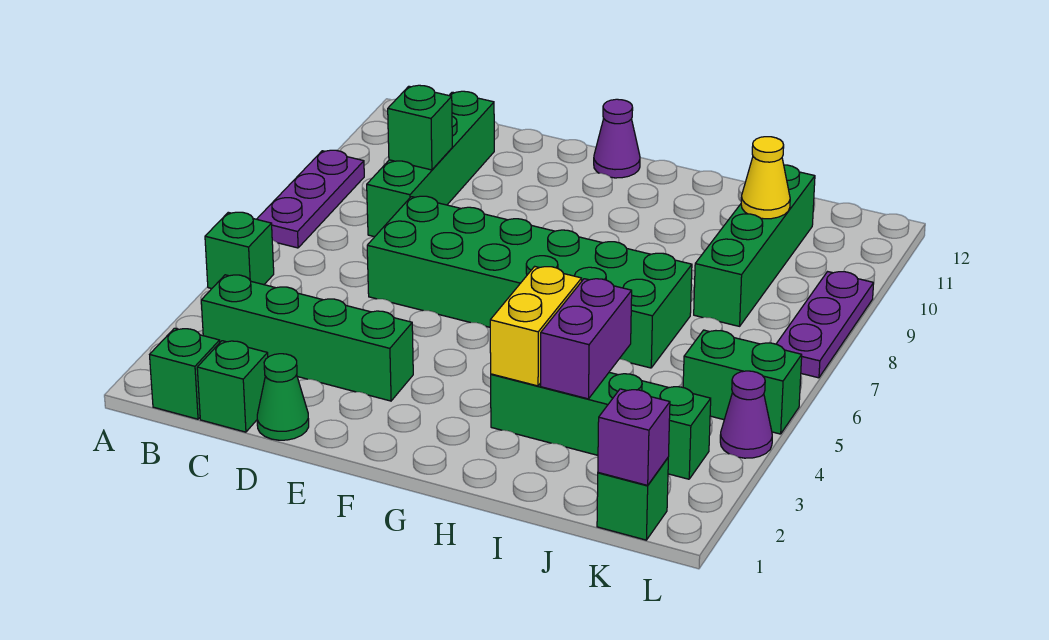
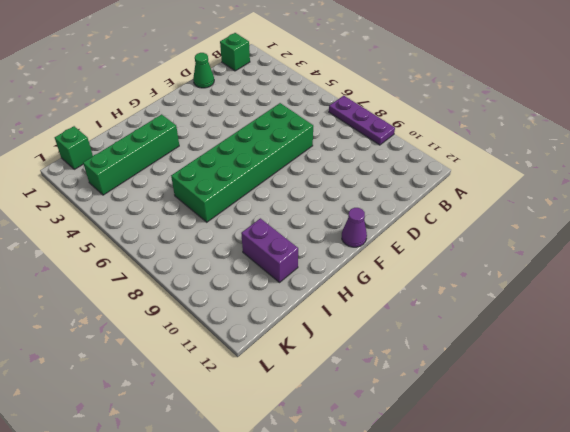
purple brick I10:I11 level 1 -> purple brick I3:I4 level 2
none -> green brick A5 level 1
none -> green brick B3:E3 level 1
none -> green brick C1 level 1

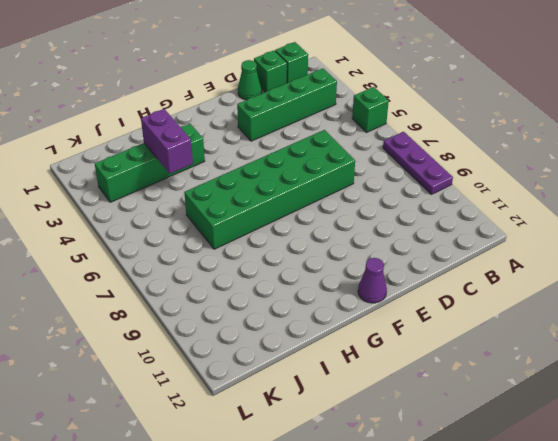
none -> green brick C8:C11 level 1
none -> green brick J8:J11 level 1
none -> green brick K1 level 1

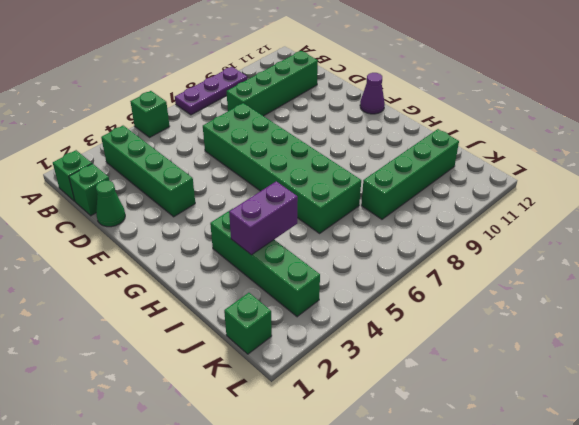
none -> green brick K5:L5 level 1
none -> purple cone L4 level 1
none -> purple plate L7:L9 level 1

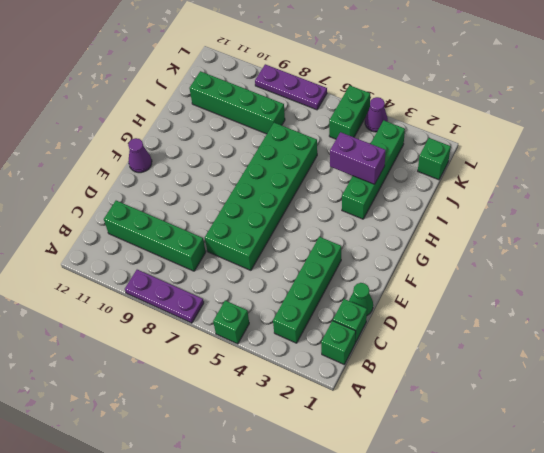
none -> green brick C9 level 2
none -> yellow brick H3:H4 level 2
none -> yellow cone J10 level 2

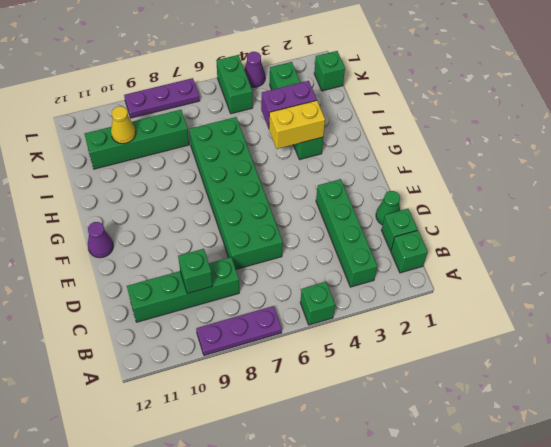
none -> purple brick K1 level 2

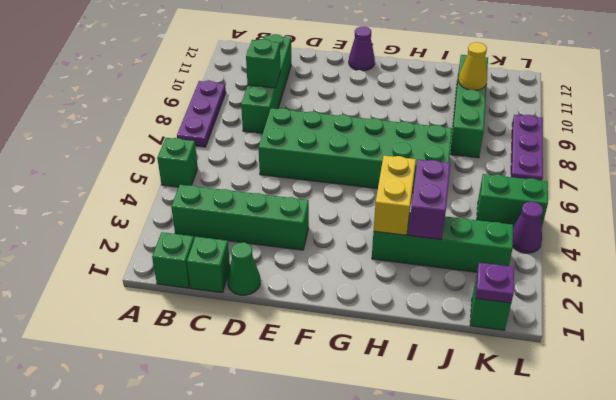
purple plate K1 level 2 -> purple brick K1 level 2

